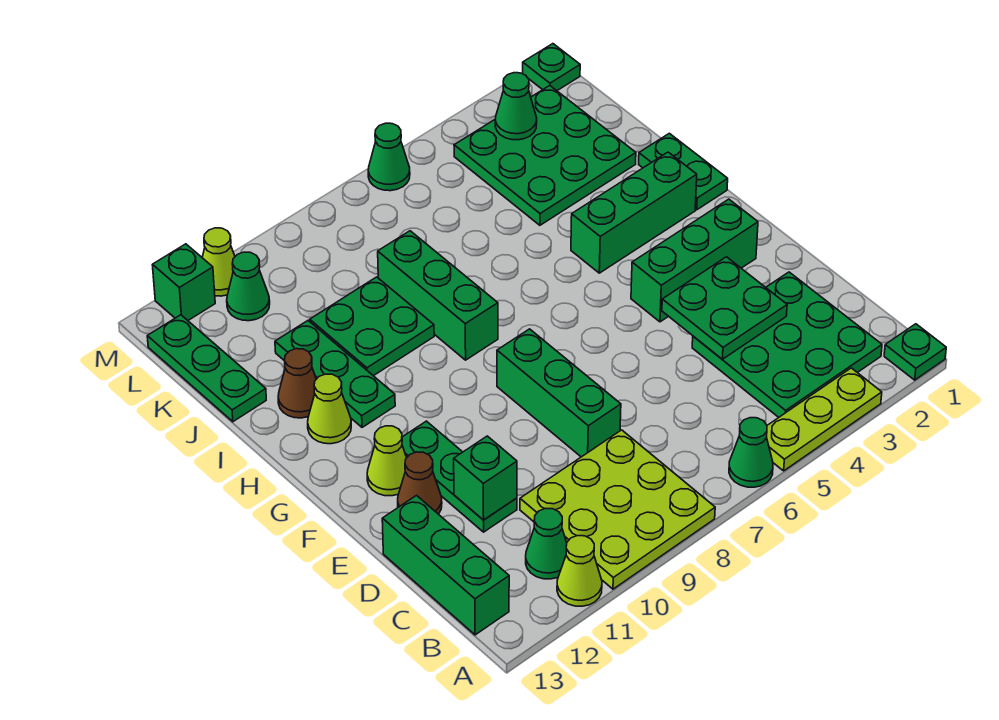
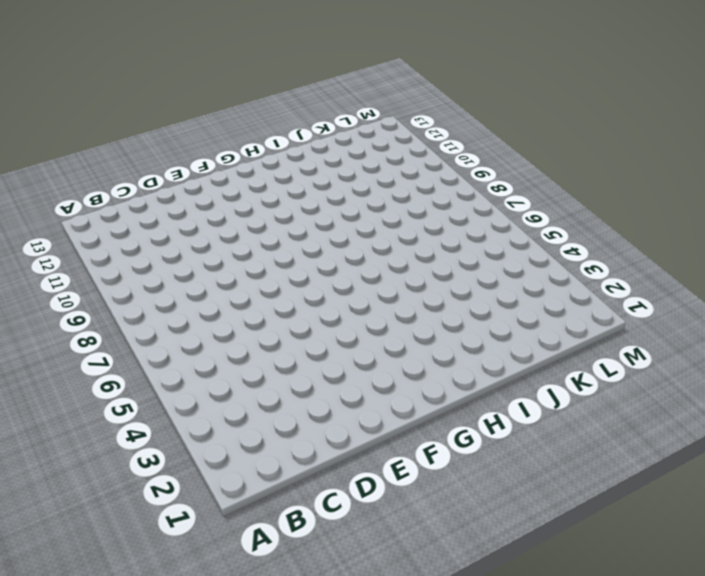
none -> green plate A1 level 1
none -> lime plate A3:A5 level 1
none -> green cone A6 level 1
none -> lime plate A8:C10 level 1

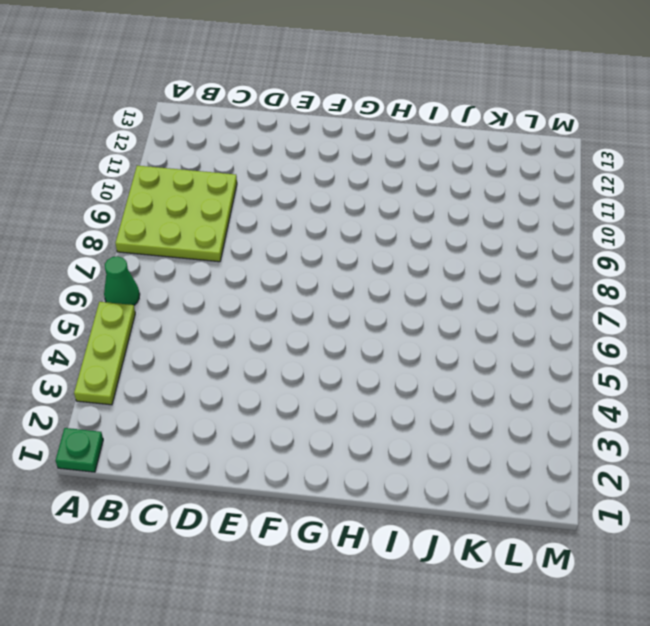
none -> lime cone A11 level 1
none -> green plate B2:D4 level 1
none -> green cone B11 level 1
none -> green brick B13:D13 level 1

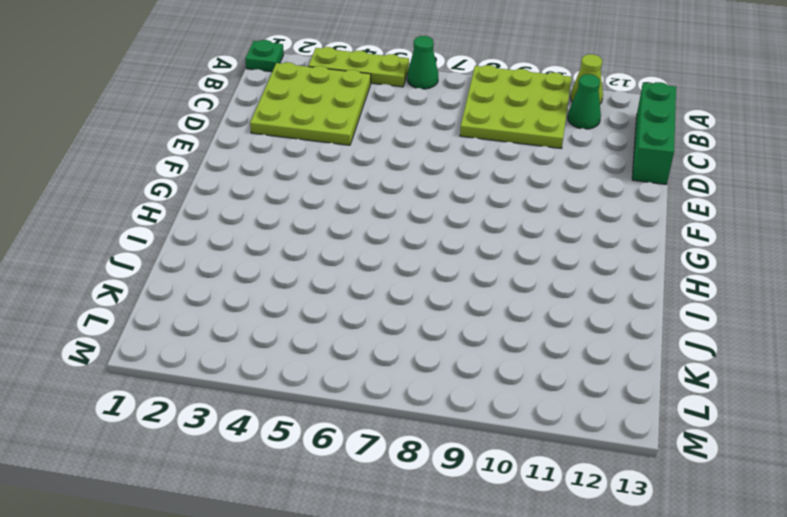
lime plate B2:D4 level 1 -> green plate B2:D4 level 1
none -> green brick D8:F8 level 1
none -> green plate D11:F11 level 1
none -> brown cone E12 level 1
none -> green brick F2:F4 level 1

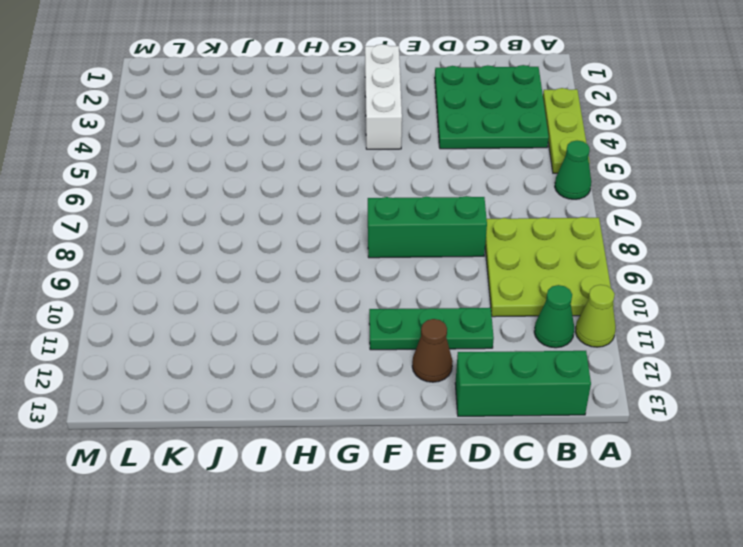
white brick F2:F4 level 1 -> green brick F2:F4 level 1
none -> green plate A1 level 1
none -> lime cone F12 level 1
none -> green plate H1:I1 level 1
none -> green brick H2:H4 level 1

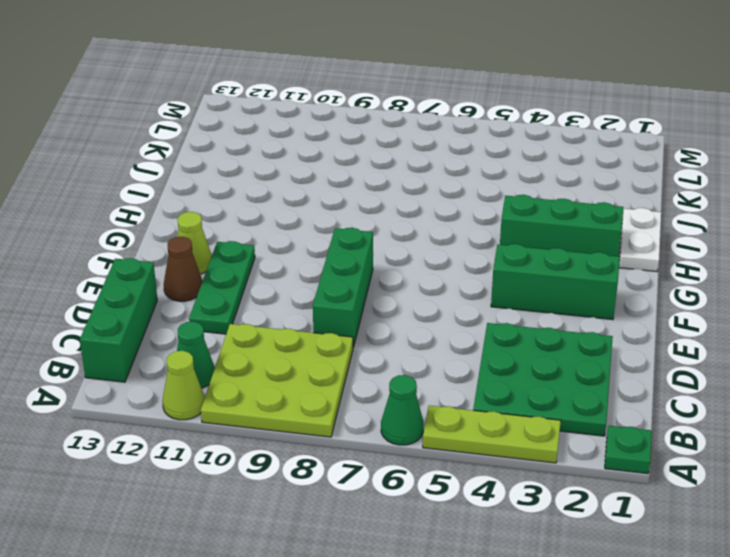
white plate H1:I1 level 1 -> green plate H1:I1 level 1
none -> green brick H8:J8 level 1
none -> green plate H11:J11 level 1
none -> lime cone H12 level 1
none -> green plate I9:J10 level 1

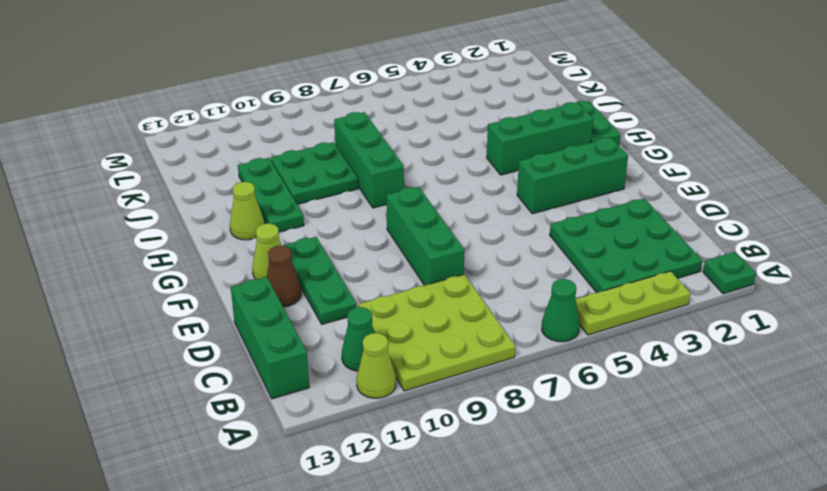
none -> brown cone I12 level 1
none -> green plate J2:L4 level 1
none -> green plate J13:L13 level 1
none -> green cone L11 level 1

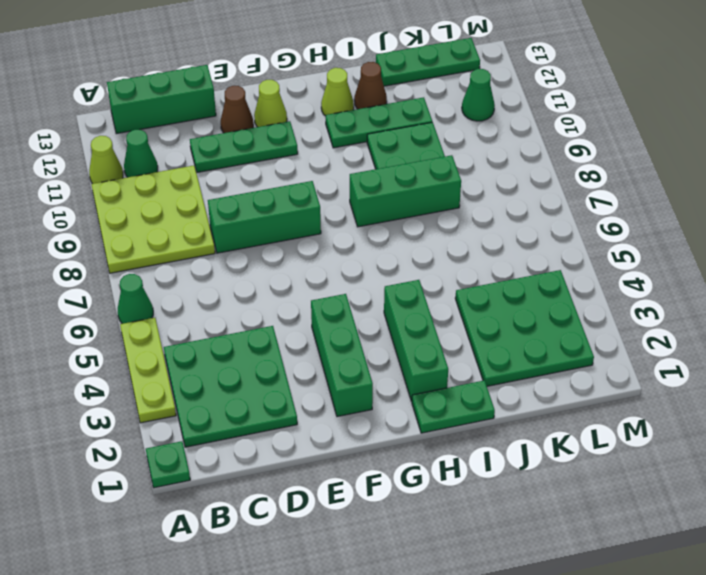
none -> green plate M1 level 1
none -> green cone M6 level 1
none -> lime cone M11 level 1
none -> green brick M12 level 1

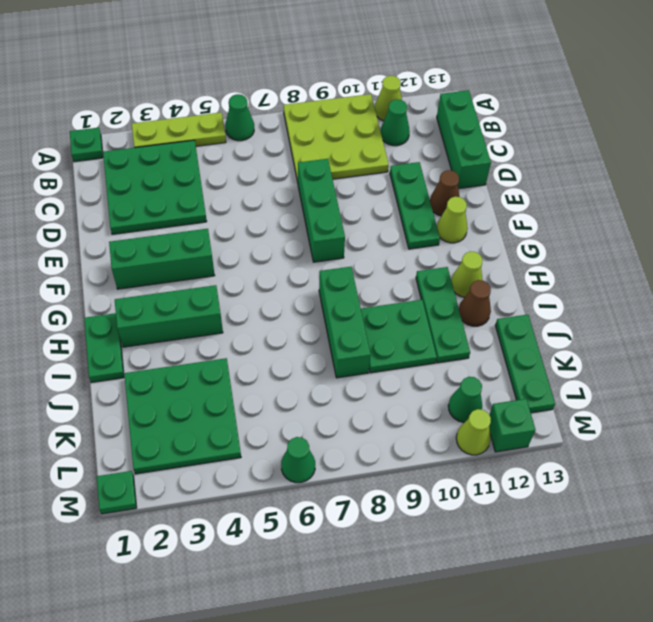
none -> green plate D3:E4 level 2
none -> green brick D11 level 2
none -> green cone L3 level 2

